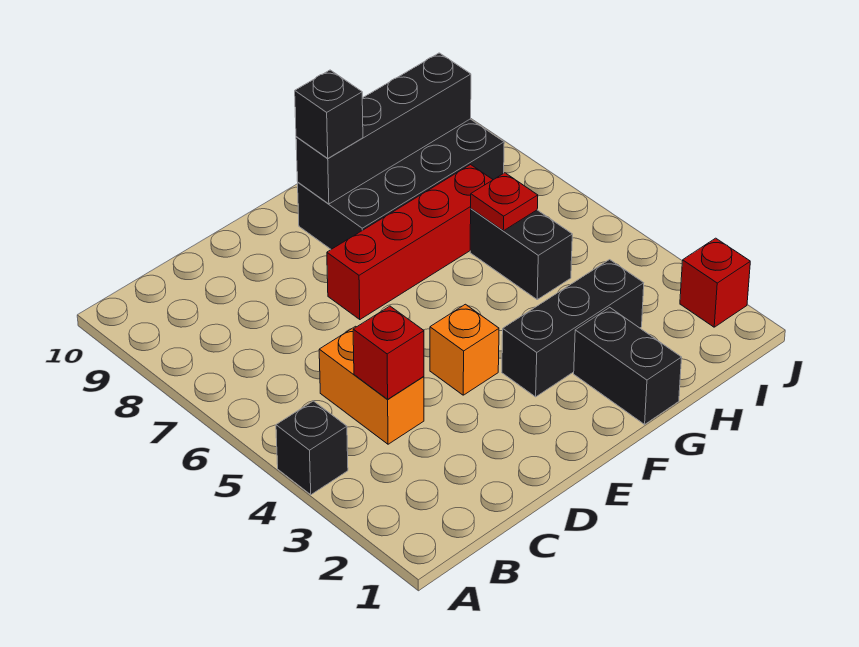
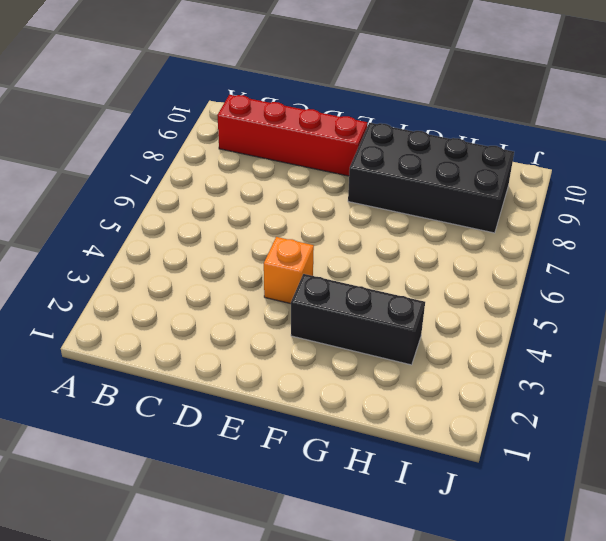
red brick B9:E9 level 1 -> red brick E7:H7 level 1
none -> black brick A4 level 1
none -> orange brick C4:C5 level 1
none -> black brick G1:G2 level 1

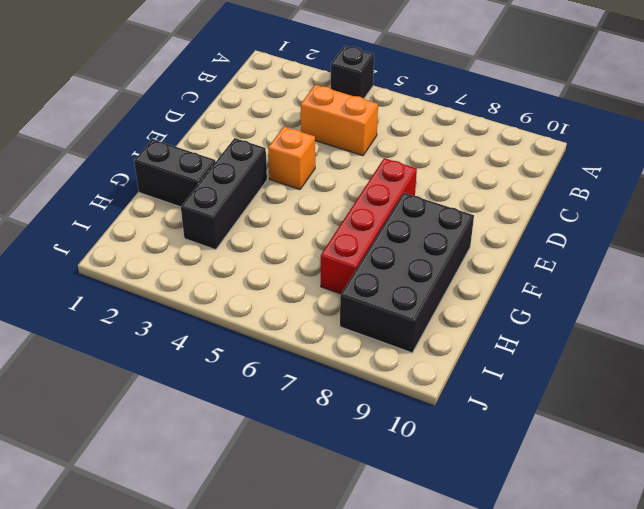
none -> black brick H5:H6 level 1
none -> red brick J2 level 1
none -> red brick C4 level 2

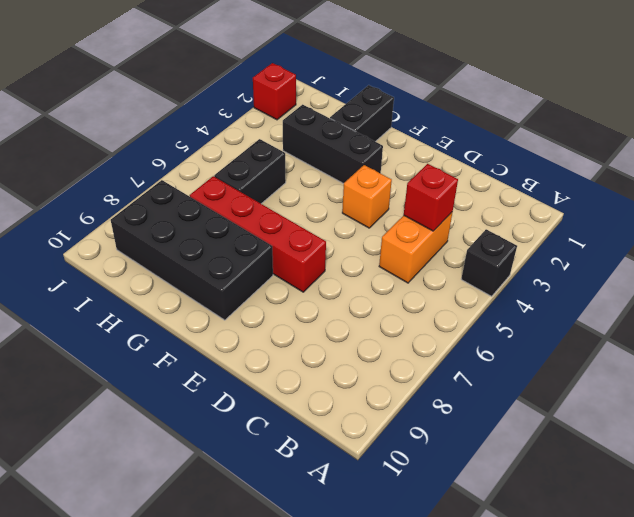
none -> black brick F9:I9 level 2
none -> red plate H6 level 2
none -> black brick F9 level 3

